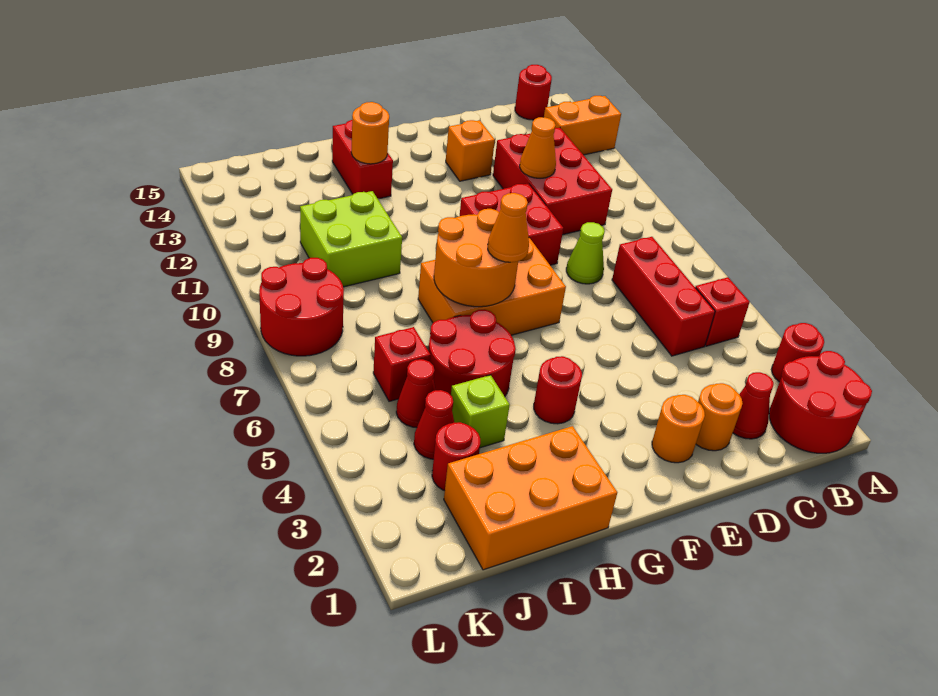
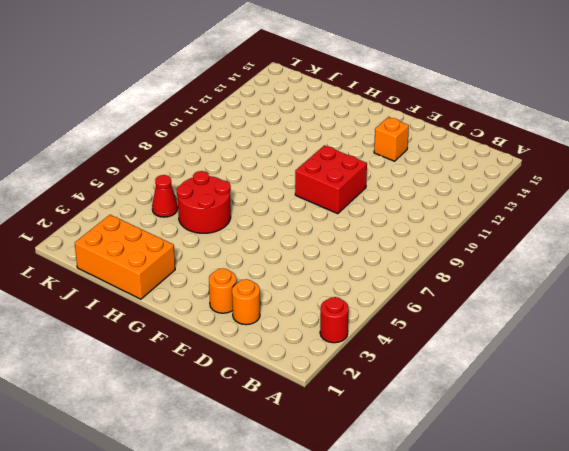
none -> red round brick A1:B2 level 1
none -> orange brick A13:B13 level 1
none -> red brick B5 level 1

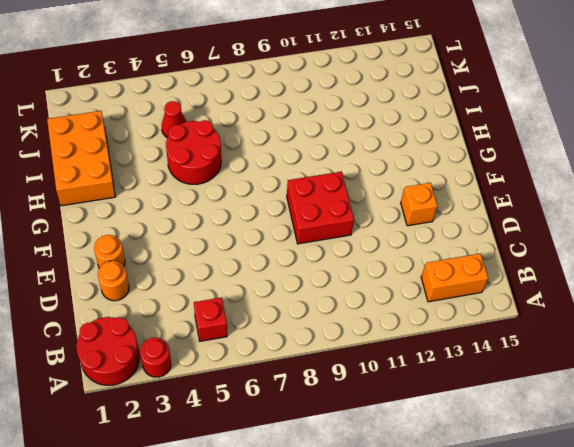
orange brick B13:B14 level 1 -> orange brick A13:B13 level 1
none -> red round brick B15 level 1
none -> red cone C2 level 1
none -> red brick C5:C7 level 1

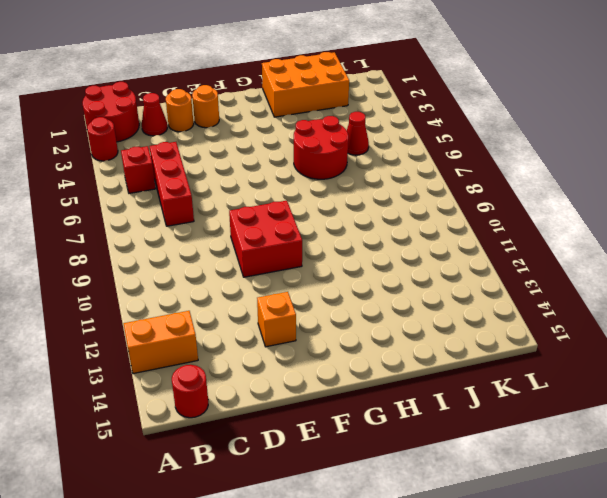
none -> red brick C10:D12 level 1
none -> lime cone D8 level 1
none -> orange brick F7:H8 level 1

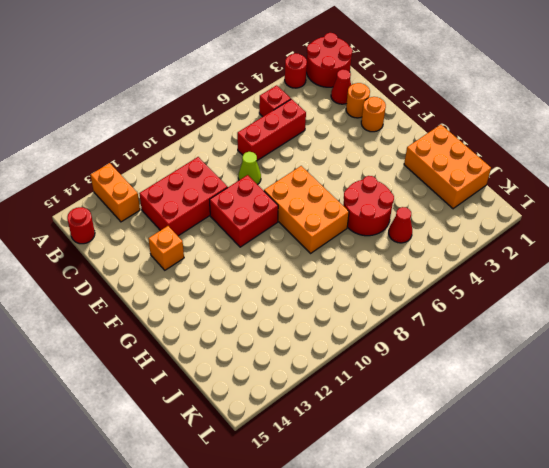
none -> red round brick G4 level 1
none -> red brick H13:H14 level 1
none -> lime brick I4 level 1

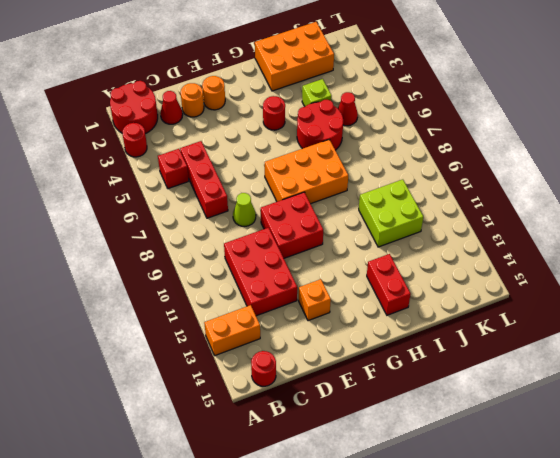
none -> red round brick J3 level 1
none -> red cone J4 level 1
none -> red brick J6 level 1

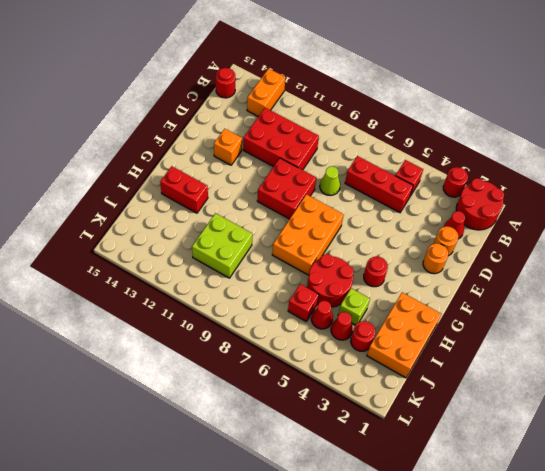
none -> red round brick K8:L9 level 1
none -> orange cone D11 level 2
none -> orange round brick G7:H8 level 2

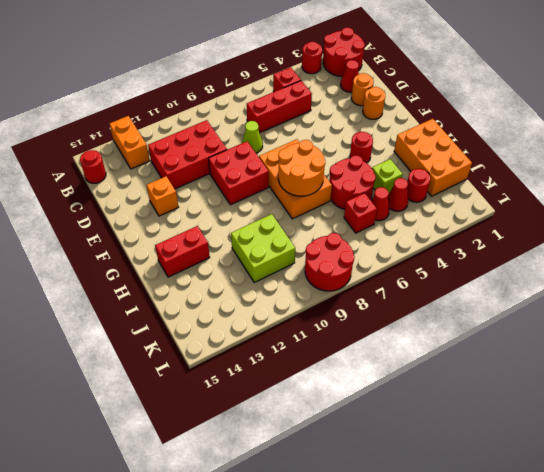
none -> orange cone D11 level 2
none -> orange round brick H13 level 2
none -> orange cone G7 level 3

